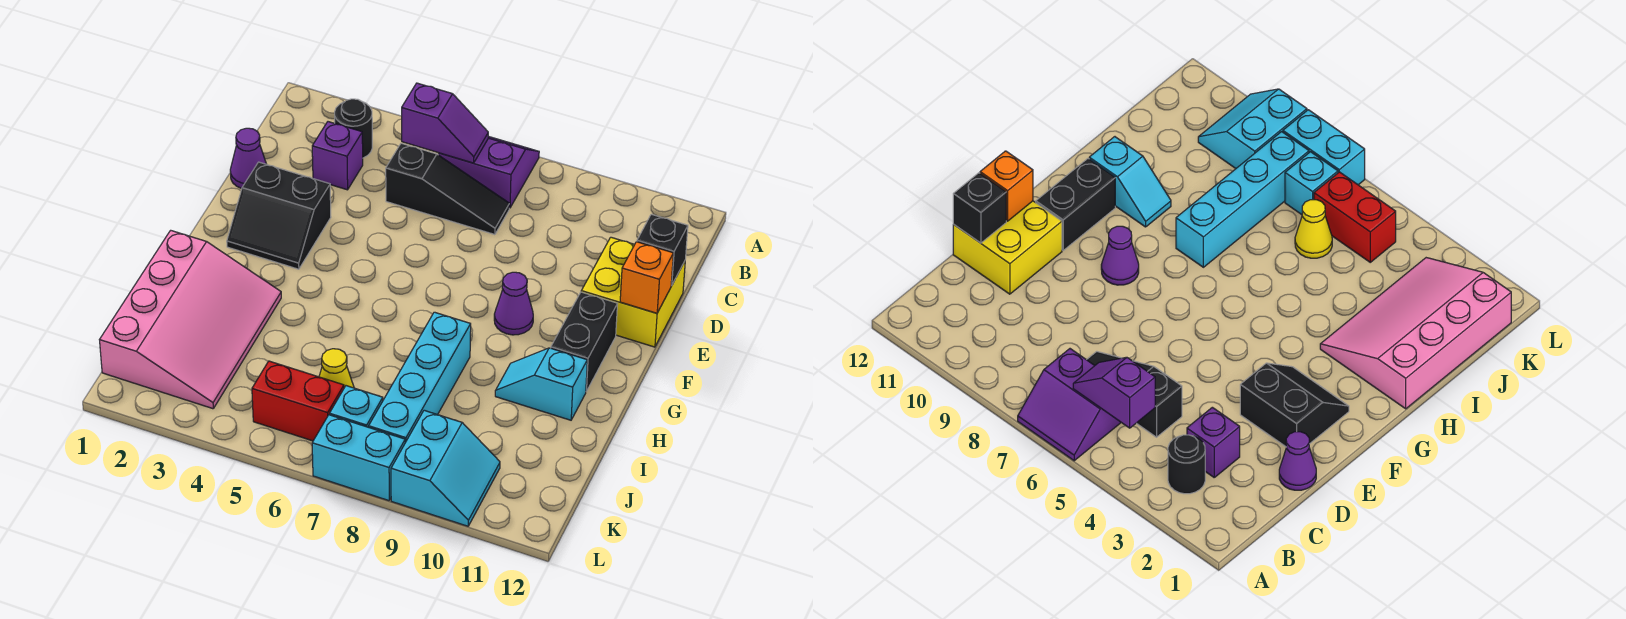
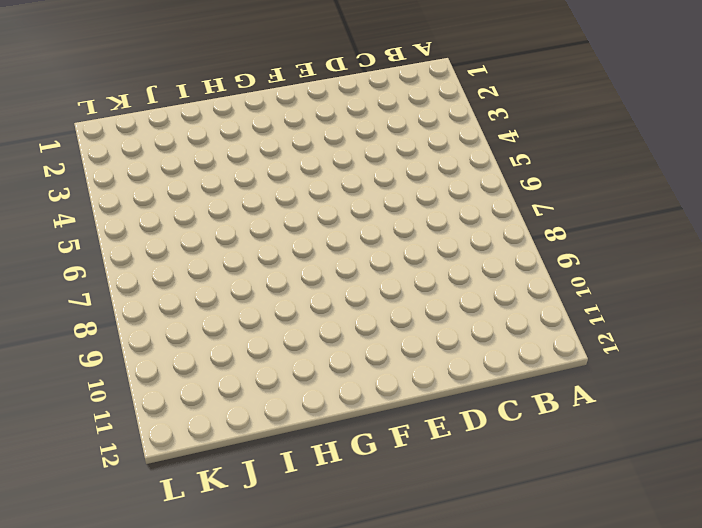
none -> purple slope A6:B7 level 1 top B
none -> black round brick B3 level 1
none -> purple brick C3 level 1

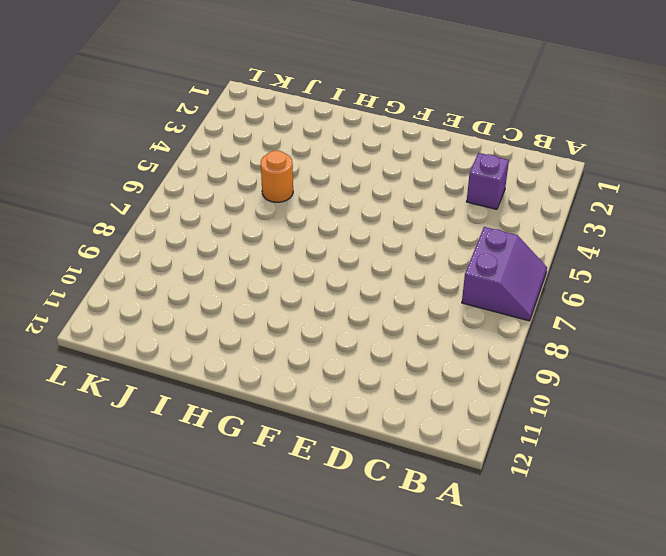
orange round brick I5 level 1 -> none
none -> black round brick B3 level 1
none -> black slope C5:C7 level 1 top 5
none -> purple cone D1 level 1

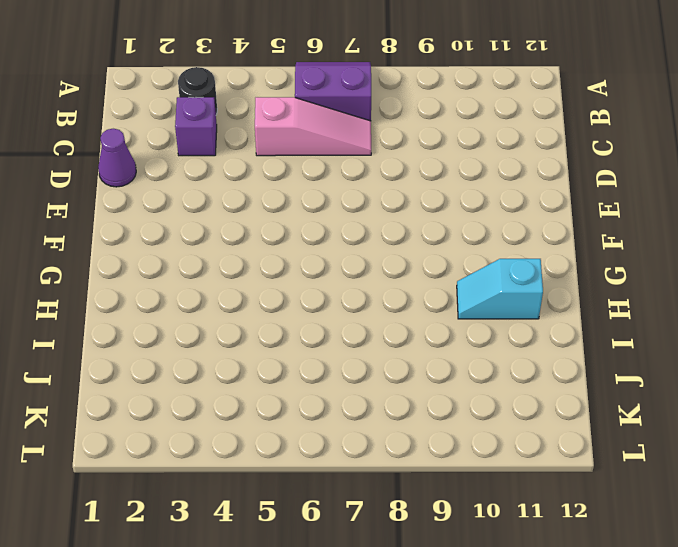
pink slope C5:C7 level 1 top 5 -> black slope C5:C7 level 1 top 5
none -> yellow brick D11:E12 level 1
none -> black slope E2:F3 level 1 top E
none -> purple cone F9 level 1

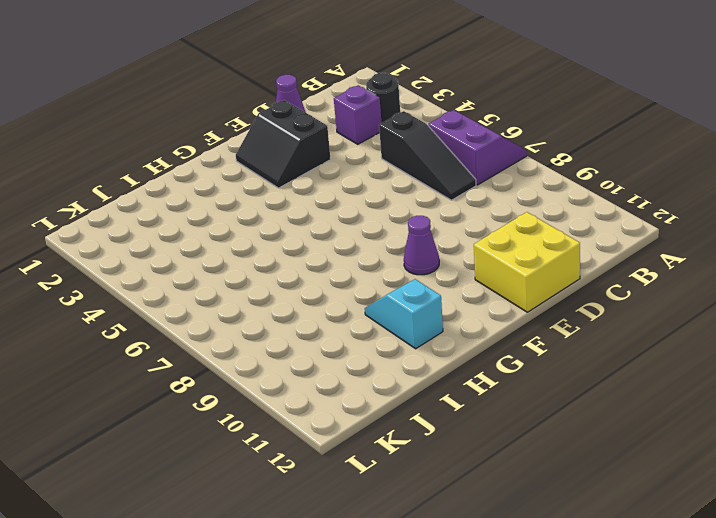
none -> black brick F11:G11 level 1
none -> pink slope H1:K3 level 1 top 1
none -> cyan brick H8:K8 level 1

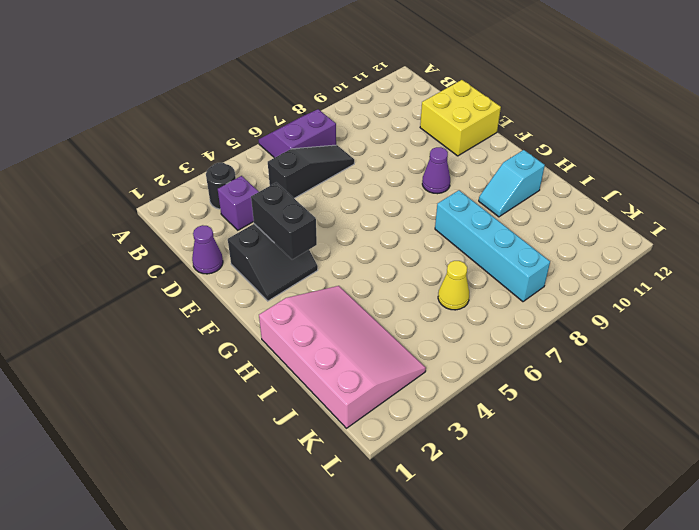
black brick E3:F3 level 2 -> black brick F11:G11 level 1
none -> red brick K5:K6 level 1
none -> cyan brick K7 level 1
none -> cyan slope K9:L10 level 1 top 9

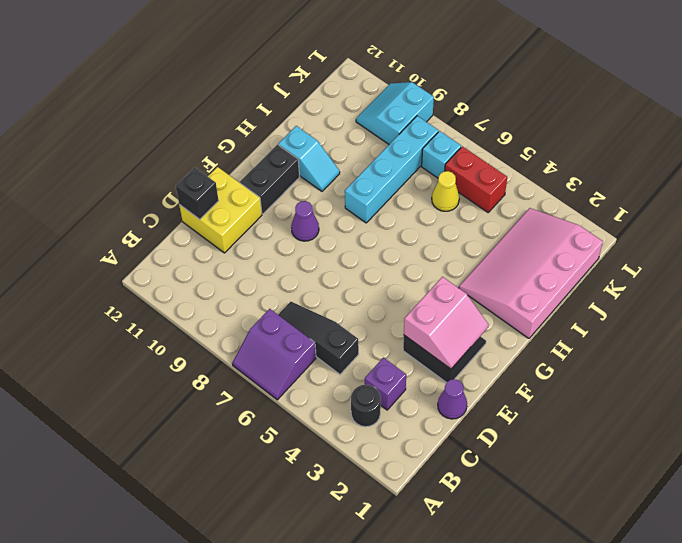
pink slope E2:F3 level 2 top 3 -> none
none -> cyan brick L7:L8 level 1
none -> purple slope B5:B6 level 2 top 5
none -> orange brick E12 level 2

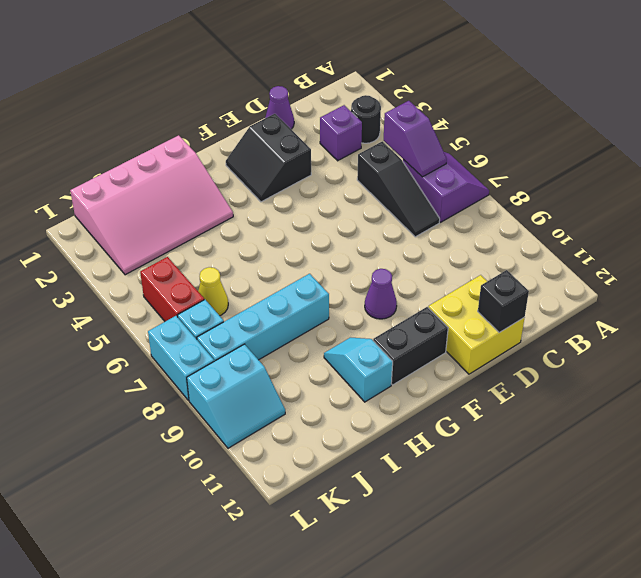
none -> orange brick E12 level 2

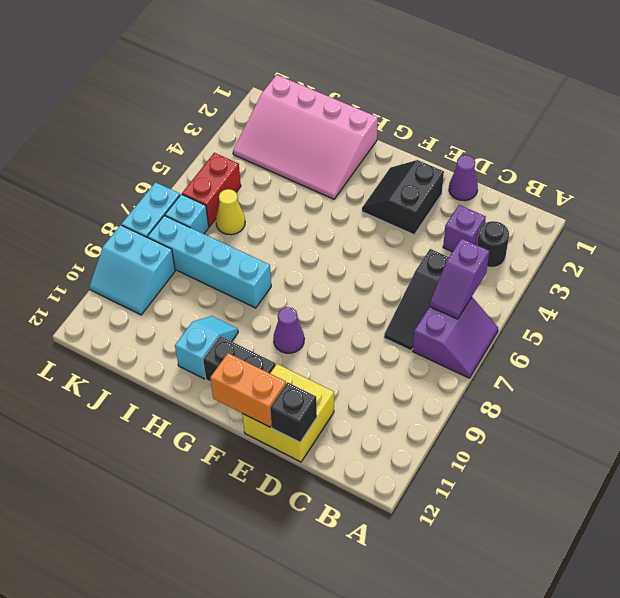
orange brick E12:F12 level 2 -> orange brick E12 level 2

